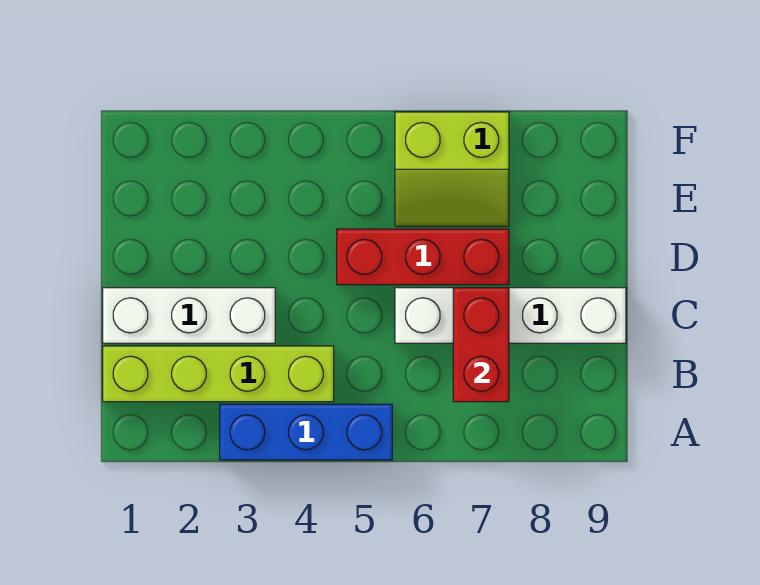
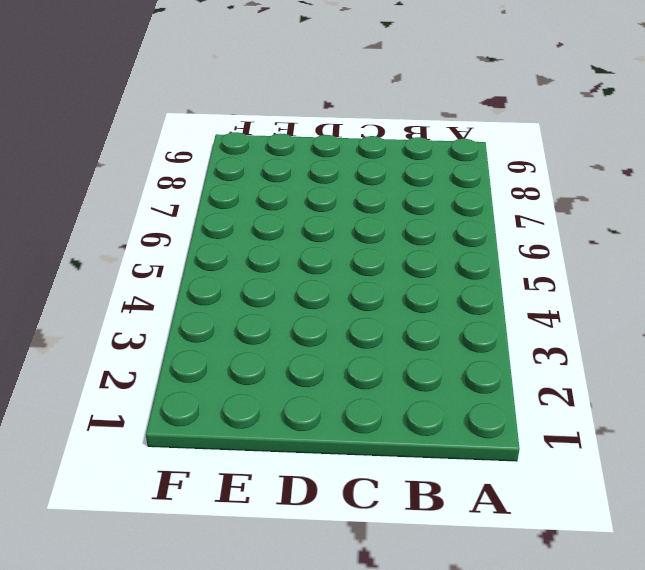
none -> blue brick A3:A5 level 1
none -> lime brick B1:B4 level 1

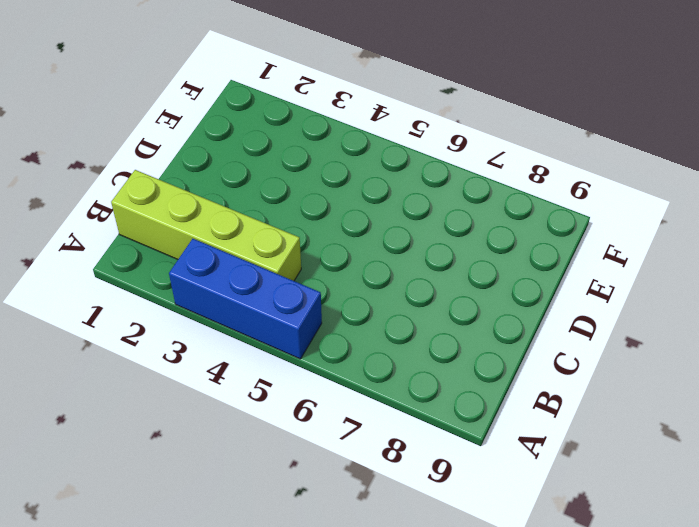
none -> white brick C1:C3 level 1
none -> white brick C6:C9 level 1

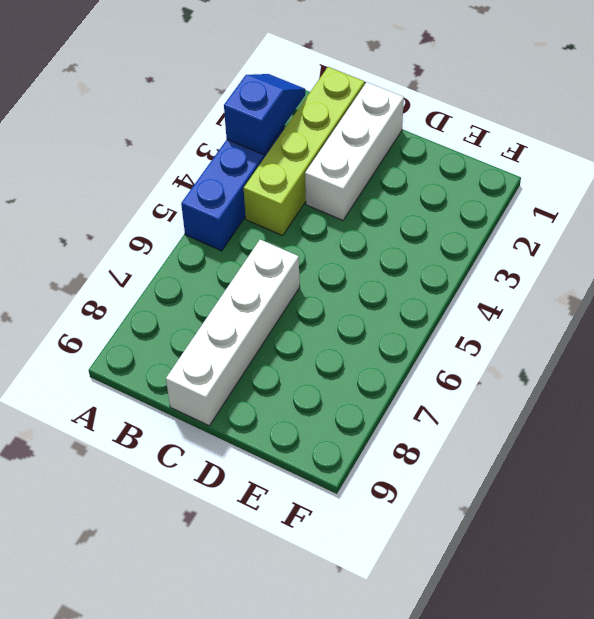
blue slope A2:A3 level 2 top 3 -> none
none -> red brick D5:D7 level 1
none -> lime slope E6:F7 level 1 top F

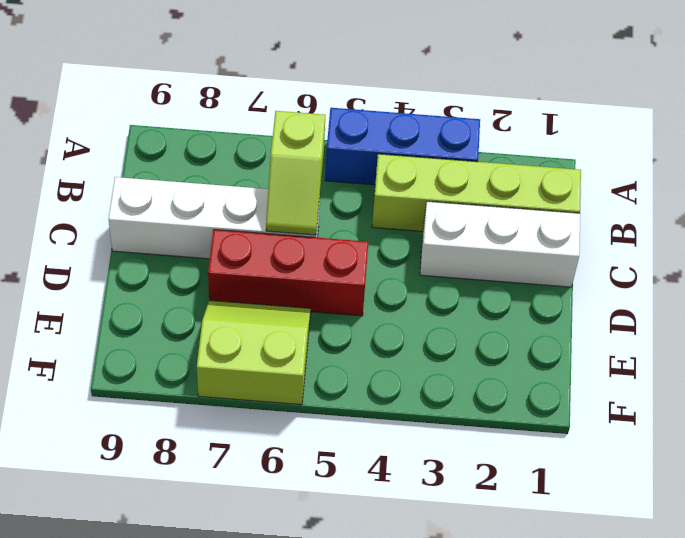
lime slope B6:C6 level 2 top B -> none
none -> red brick B7:C7 level 2

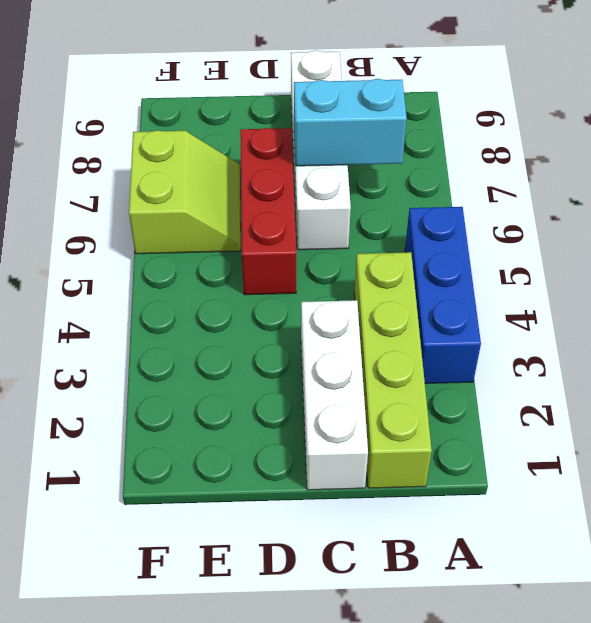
cyan brick B7:C7 level 2 -> red brick B7:C7 level 2

